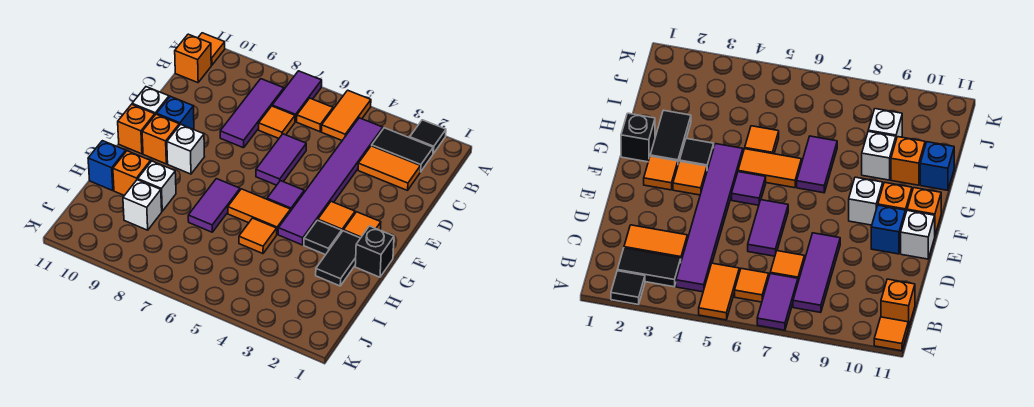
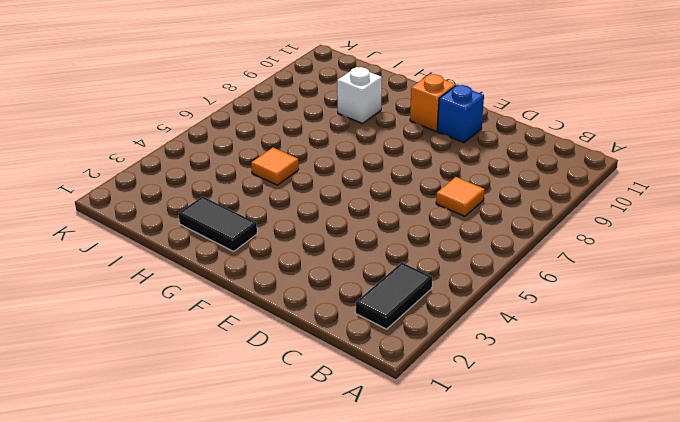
none -> black tile A2 level 1
none -> orange tile A5:B5 level 1
none -> purple tile A7:B7 level 1
none -> orange tile A11 level 1

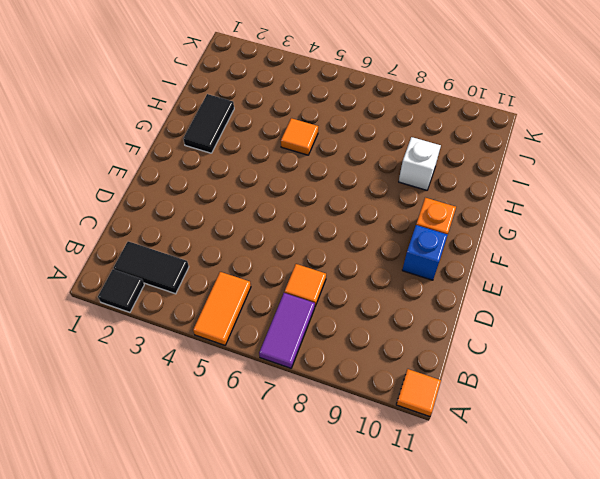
none -> purple tile B4:G4 level 1
none -> orange tile B6 level 1
none -> purple tile B8:D8 level 1
none -> orange brick B11 level 1

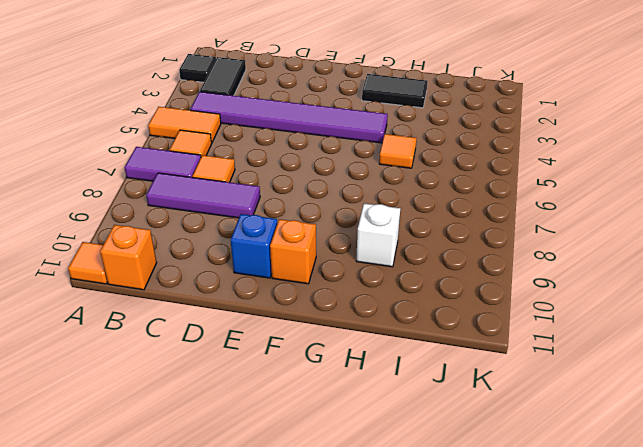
none -> orange tile C2:C3 level 1
none -> purple tile D6:E6 level 1
none -> white brick E11 level 1
none -> orange tile F2 level 1

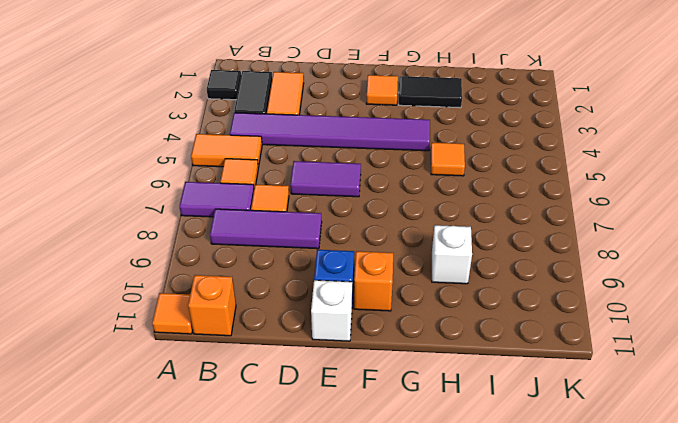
none -> orange tile F3 level 1
none -> purple tile F5 level 1
none -> white brick F9 level 1
none -> orange brick F11 level 1

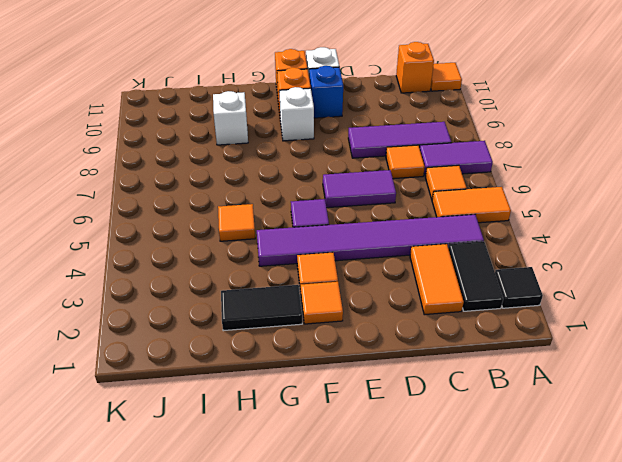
none -> black brick G1 level 1
none -> black tile G3 level 1
none -> orange tile G5:G6 level 1
none -> purple tile G7:H7 level 1

